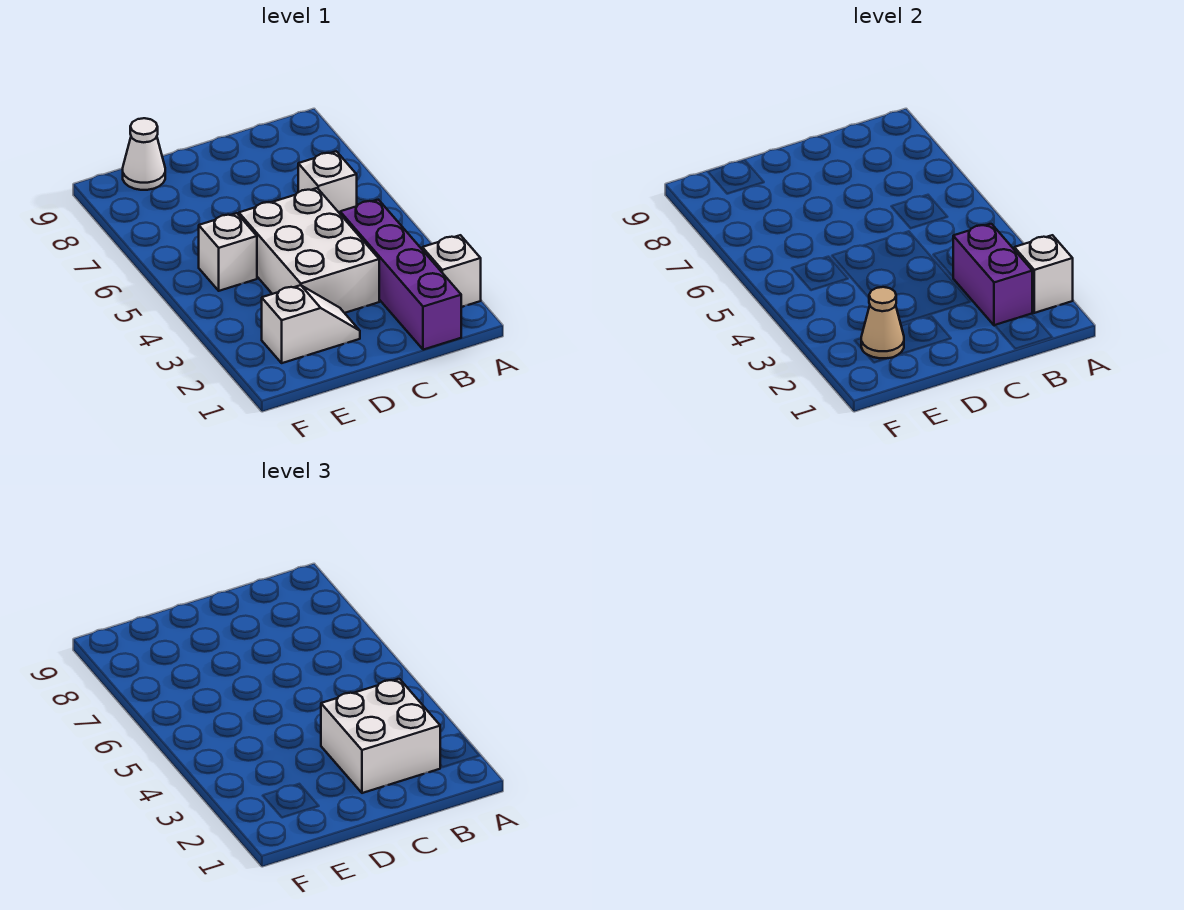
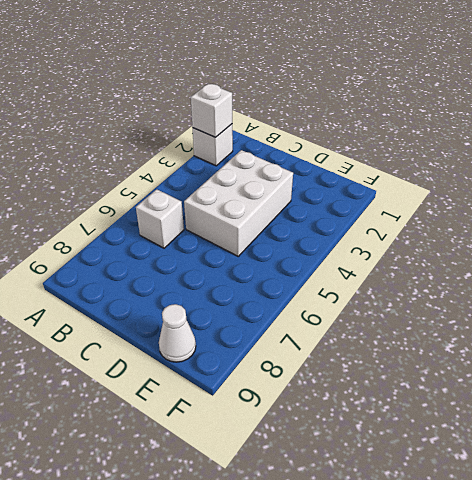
none -> purple brick B1:B4 level 1
none -> white slope D2:E2 level 1 top E

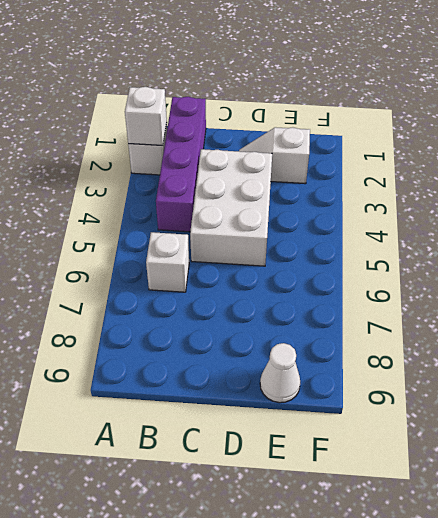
none -> white brick E5 level 1
none -> purple brick B2:B3 level 2

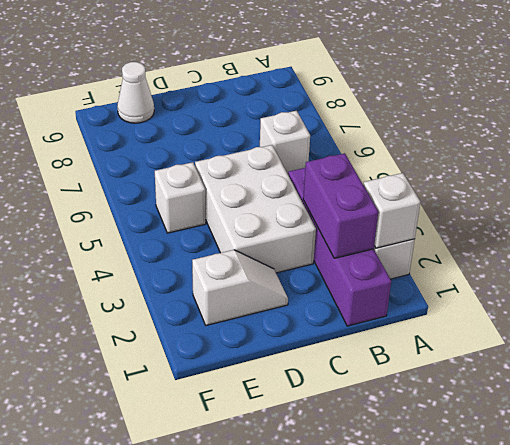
none -> tan cone E2 level 2
none -> white brick B2:C3 level 3

